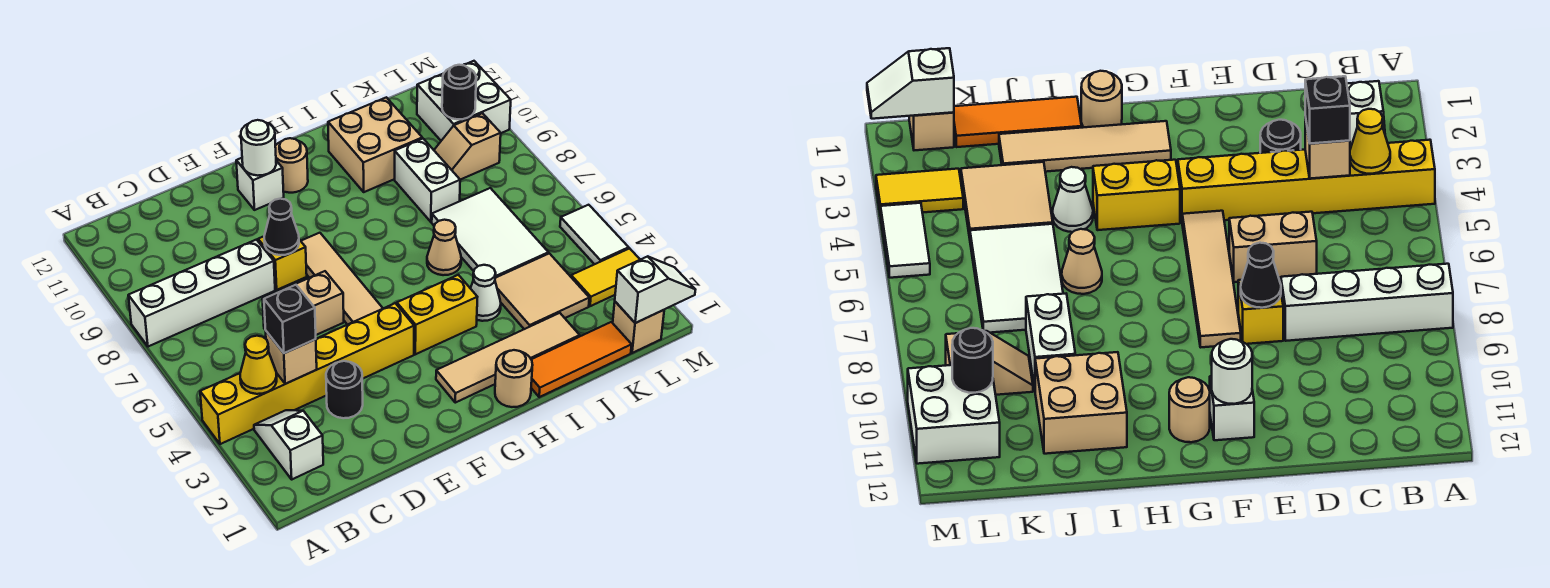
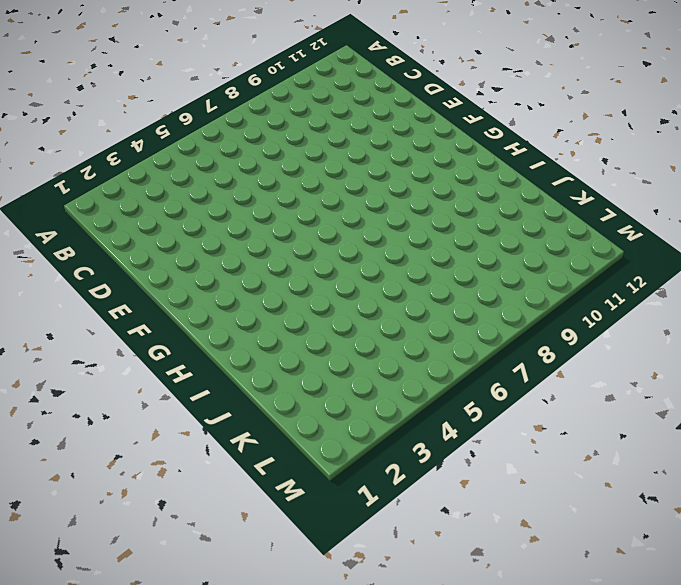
none -> yellow brick A4:F4 level 1
none -> white brick A8:D8 level 1
none -> white slope B2:B3 level 1 top 2
none -> black round brick D3 level 1

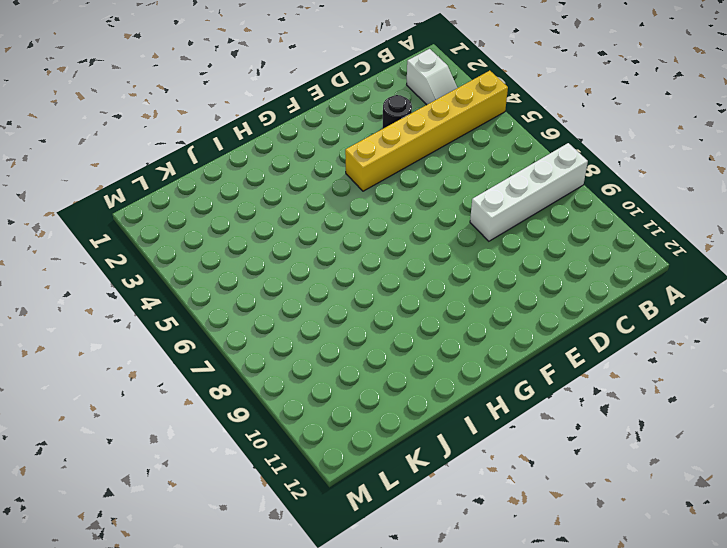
none -> tan brick D6:E6 level 1
none -> yellow brick E8 level 1
none -> tan tile F5:F8 level 1
none -> white brick F11 level 1

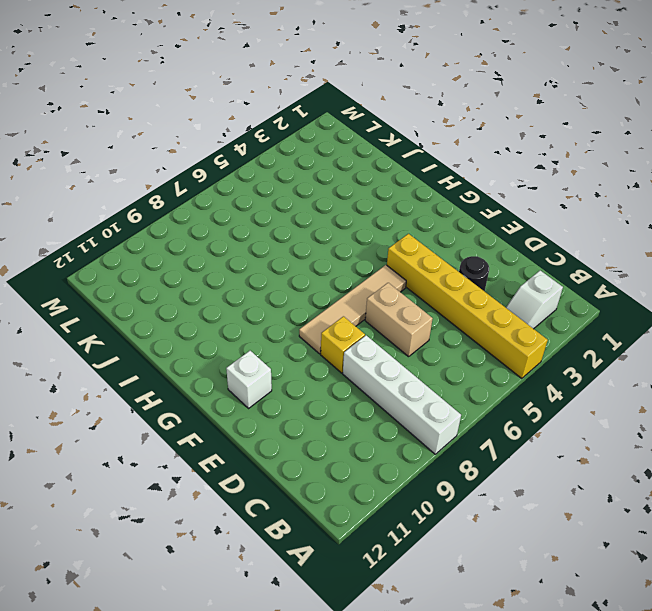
none -> tan tile G2:J2 level 1
none -> yellow brick G4:H4 level 1
none -> tan round brick G11 level 1
none -> tan round brick H1 level 1

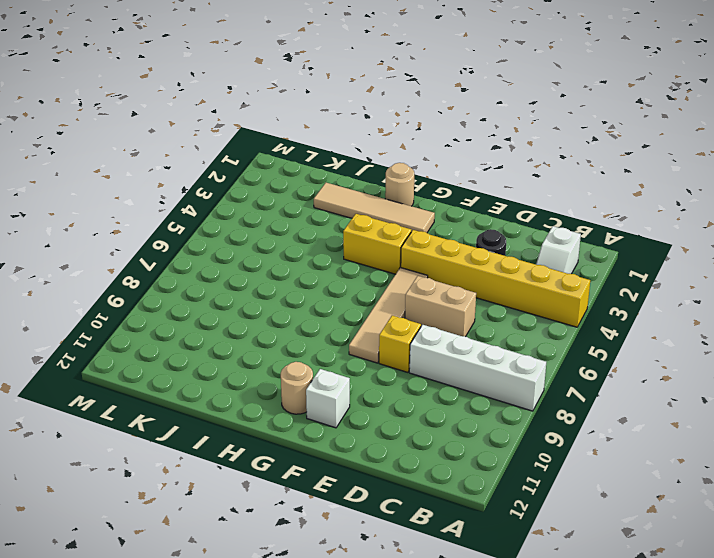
none -> orange tile I1:K1 level 1
none -> white cone I4 level 1
none -> tan cone I6 level 1
none -> tan brick I10:J11 level 1

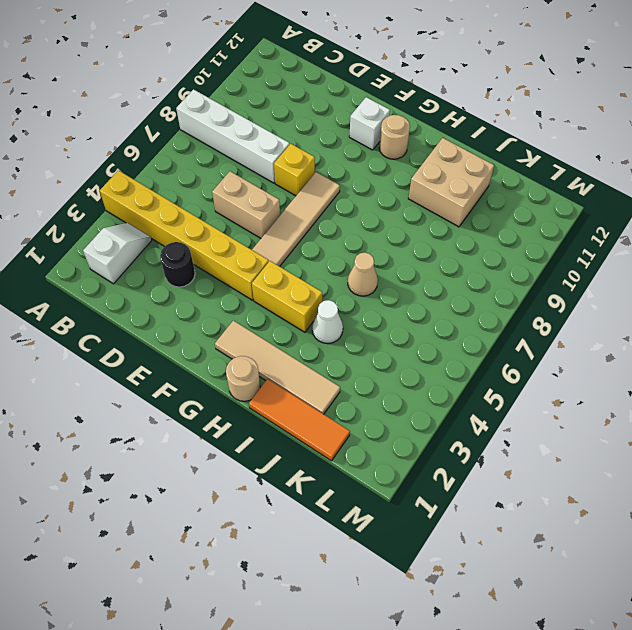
none -> tan tile J3:K4 level 1
none -> white tile J5:K7 level 1
none -> white brick J8:J9 level 1
none -> tan slope K9:L9 level 1 top L

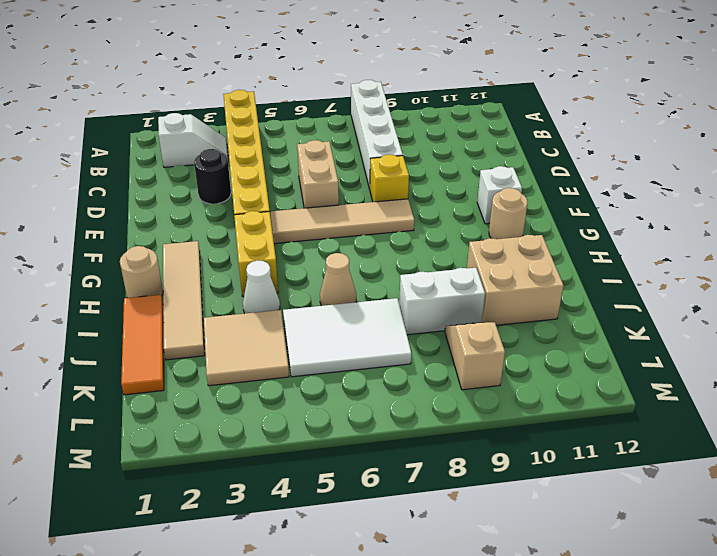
none -> tan brick L1 level 1
none -> yellow tile L3:M3 level 1
none -> white brick L10:M11 level 1
none -> white tile M4:M5 level 1

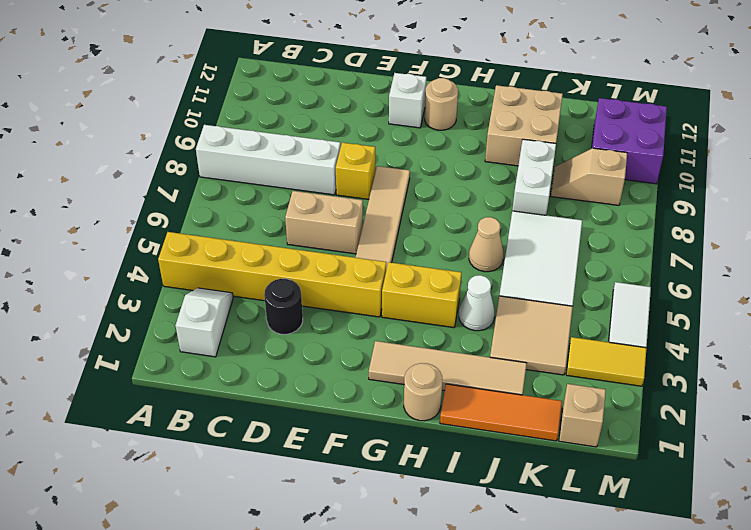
purple brick L10:M11 level 1 -> white brick L10:M11 level 1
none -> yellow cone B4 level 2
none -> tan brick C4 level 2
none -> black cone E8 level 2
none -> white round brick F11 level 2

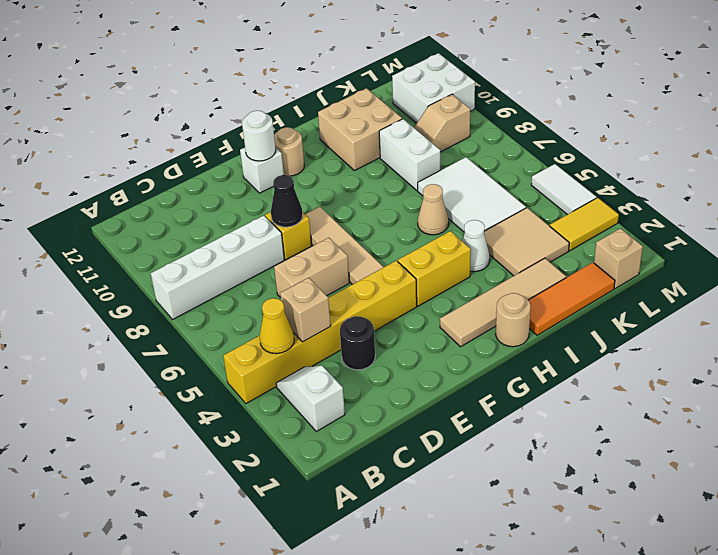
none -> white slope L1:M1 level 2 top L
none -> black round brick L10 level 2
none -> black brick C4 level 3

